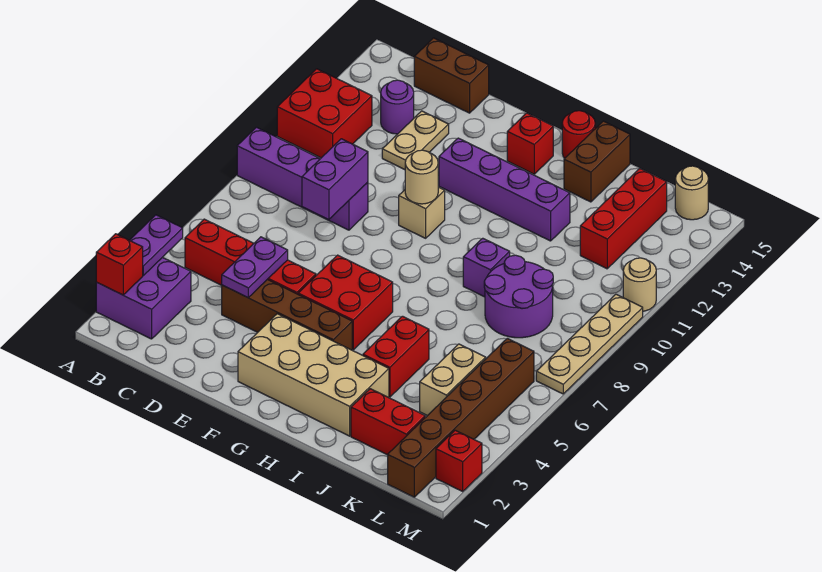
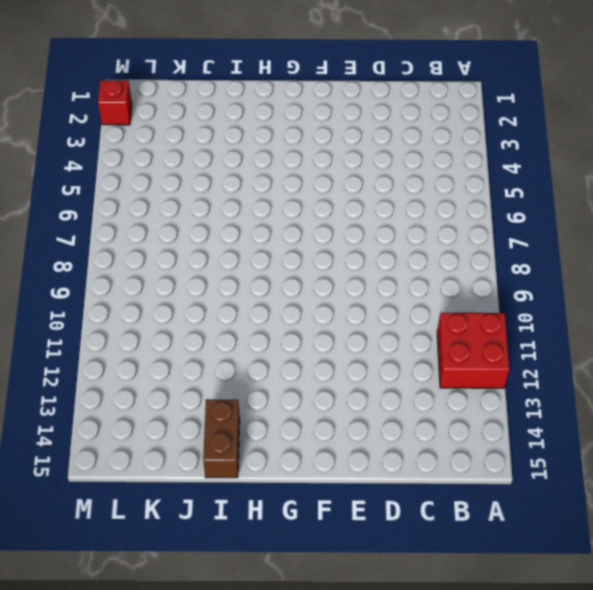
none -> purple brick A2:B3 level 1
none -> purple brick A9:D9 level 1
none -> red brick B5:E5 level 1
none -> purple round brick C13 level 1

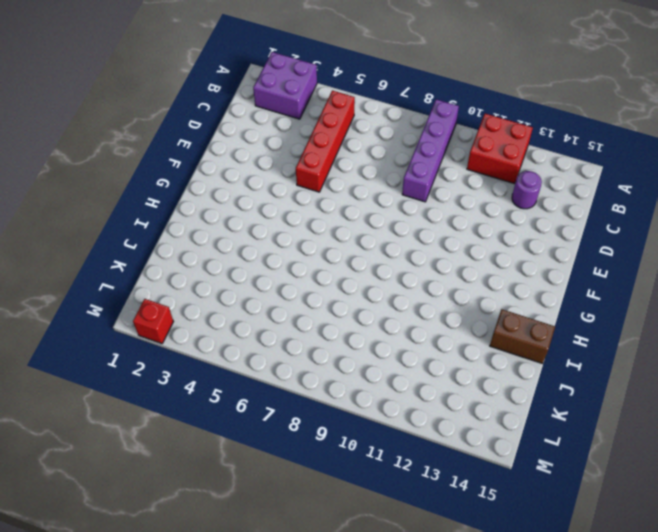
none -> brown brick C15:D15 level 1
none -> brown brick D4:G4 level 1
none -> tan plate D12:D13 level 1
none -> tan brick F2:I3 level 1

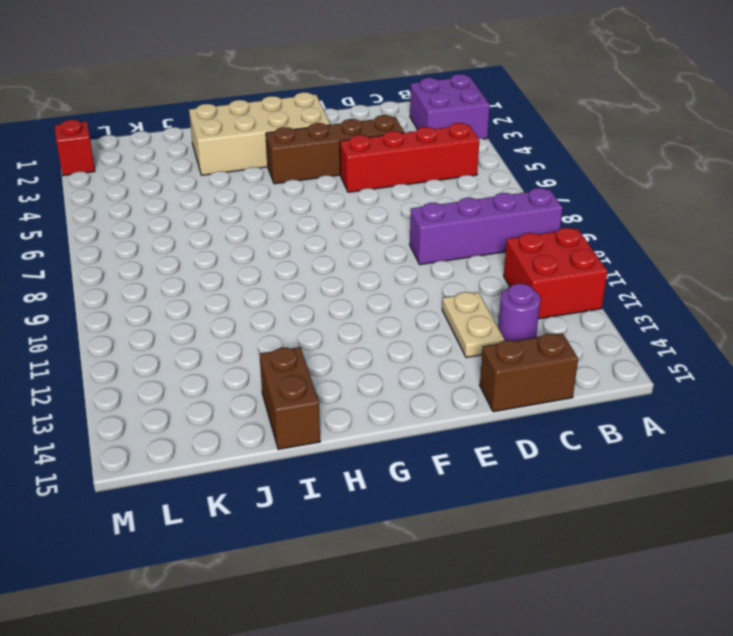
none -> red brick F5:G6 level 1
none -> tan brick F10 level 1
none -> purple brick F12:I12 level 1
none -> red brick G14 level 1

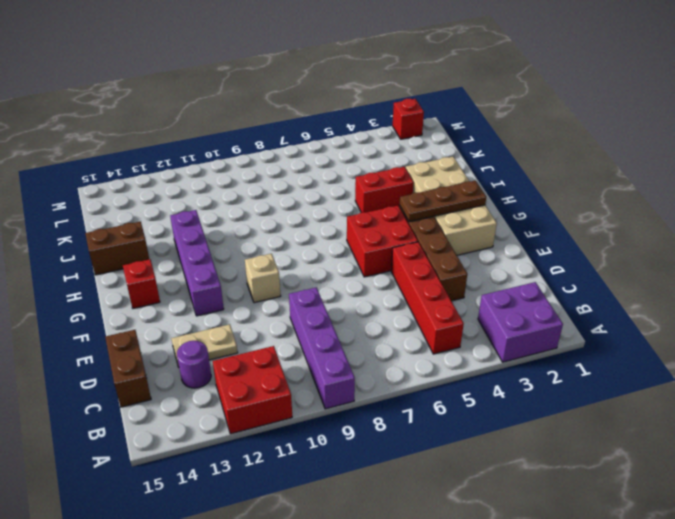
brown plate G2:G4 level 2 -> none
none -> red round brick H15 level 1
none -> purple brick I9 level 1
none -> red brick J2:K2 level 1
none -> purple round brick J8:K9 level 1

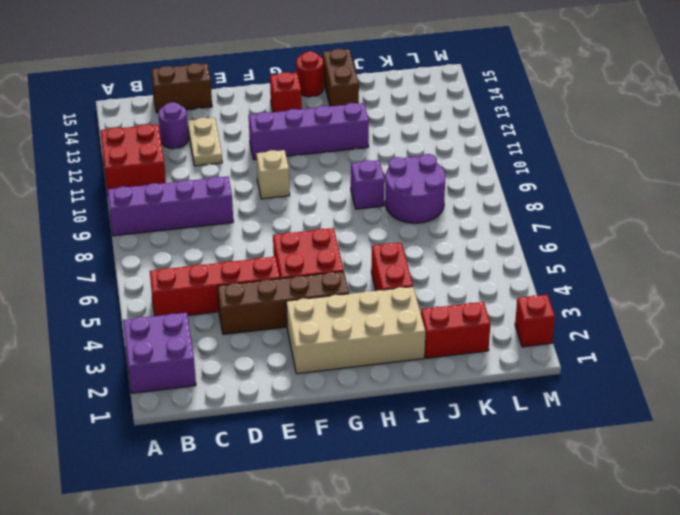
none -> tan brick K4:K5 level 1
none -> red brick K12:K14 level 1
none -> brown brick L1:L6 level 1
none -> tan round brick L15 level 1

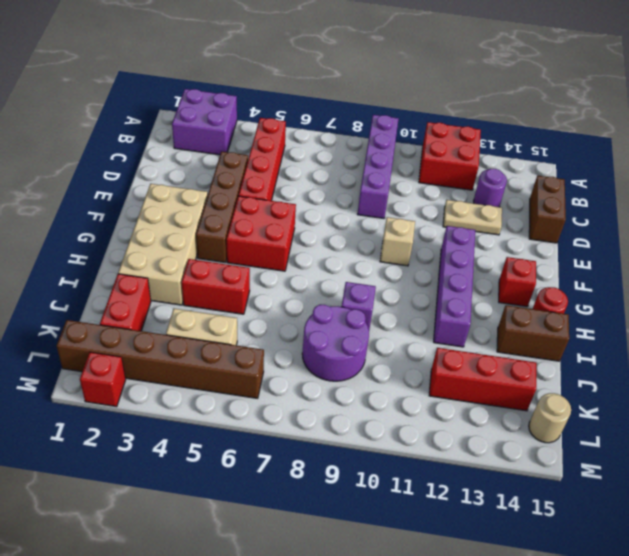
none -> tan plate M7:M10 level 1
none -> tan round brick M11 level 1
none -> red brick A2 level 2
none -> purple plate A3:A4 level 2

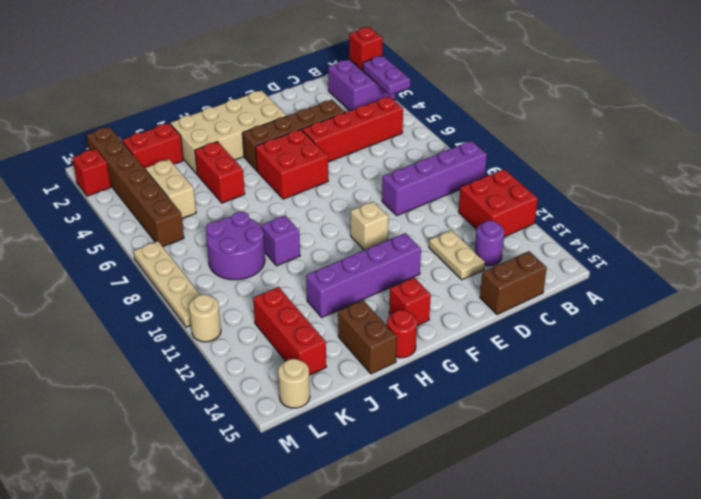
none -> purple plate D4:D5 level 2
none -> purple brick D8:D9 level 2
none -> tan round brick F10 level 2

